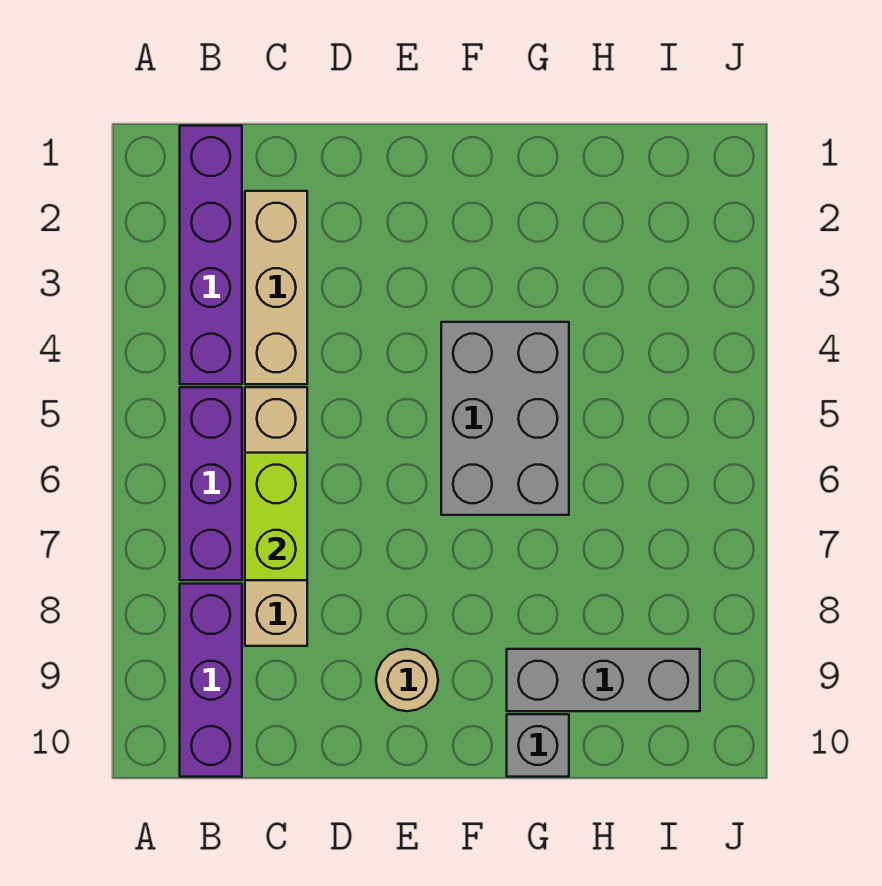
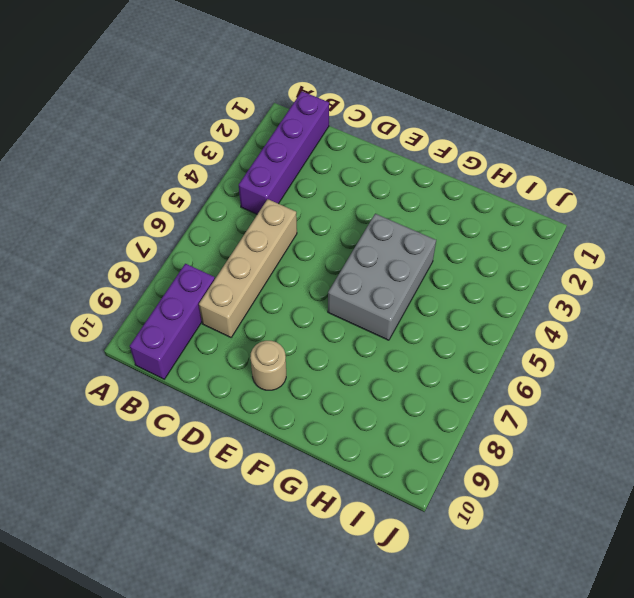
none -> purple brick B5:B7 level 1
none -> tan brick C2:C4 level 1

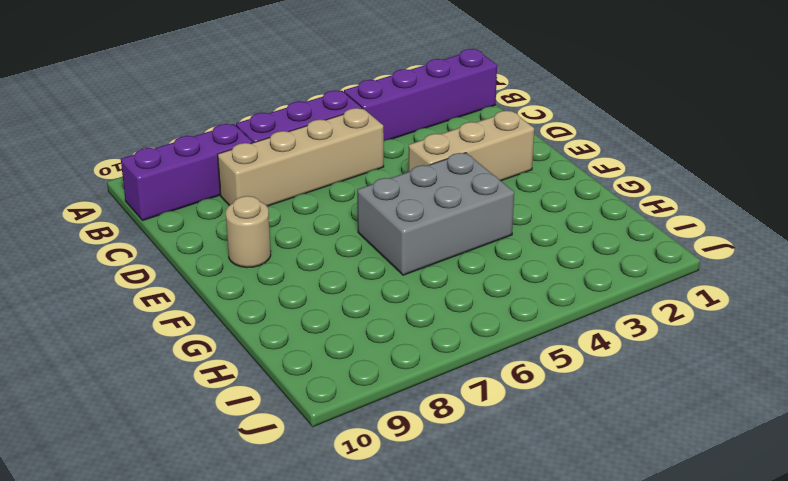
tan brick E2:E4 level 1 -> tan brick C2:C4 level 1
none -> grey brick G9:I9 level 1
none -> grey brick G10 level 1

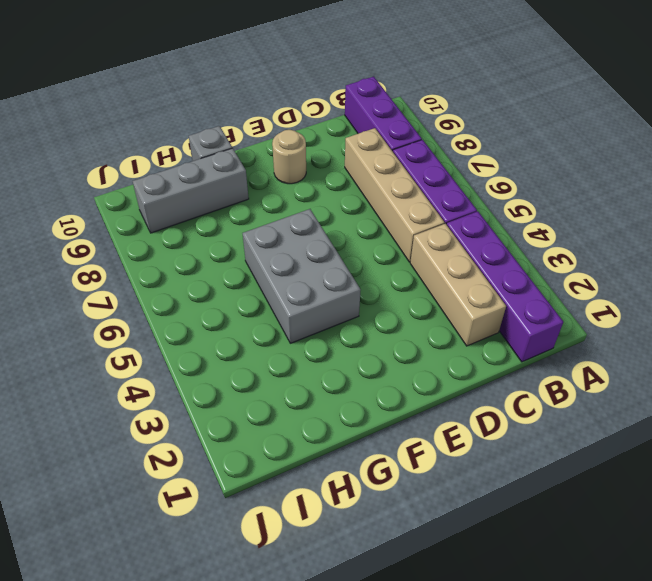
none -> lime brick C6:C7 level 2

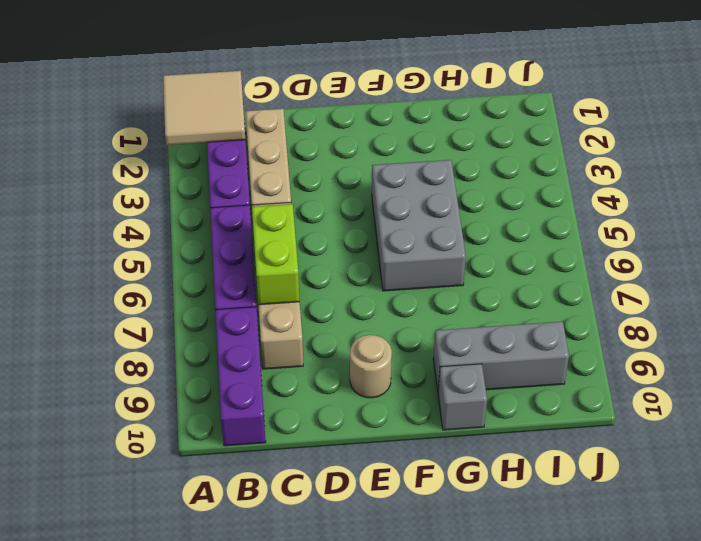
tan tile A1:B2 level 2 -> none

